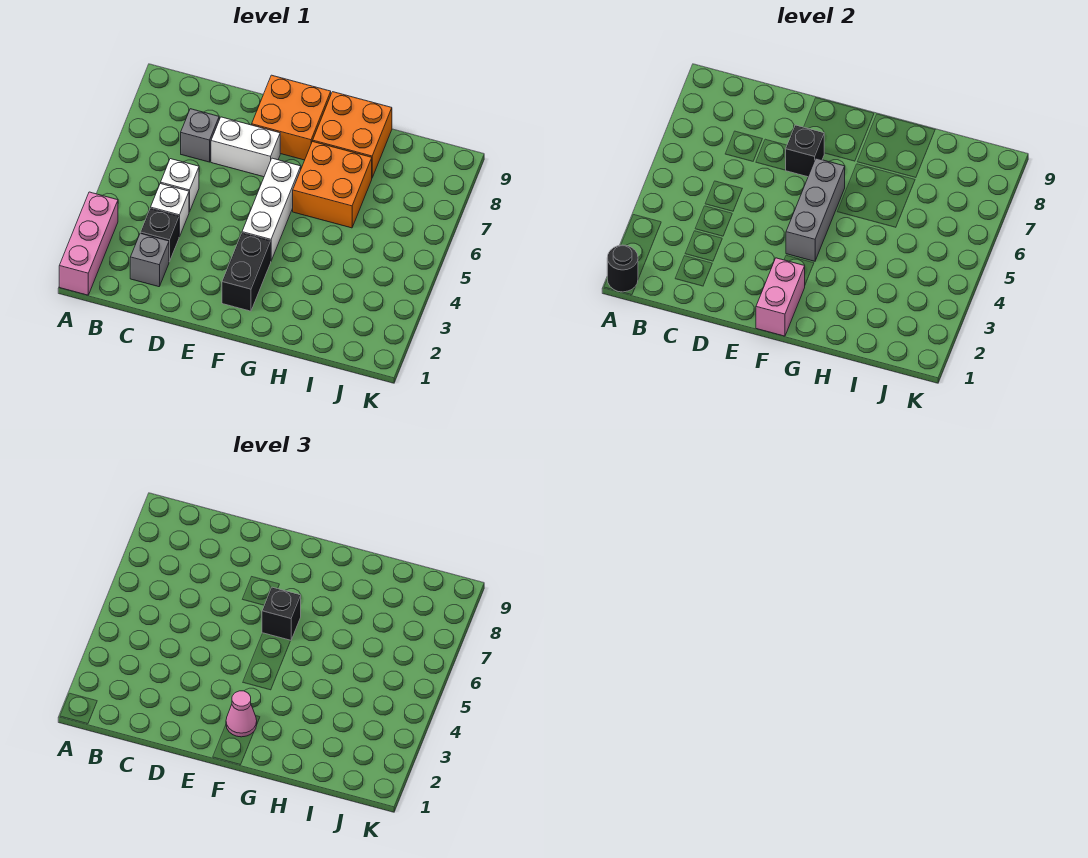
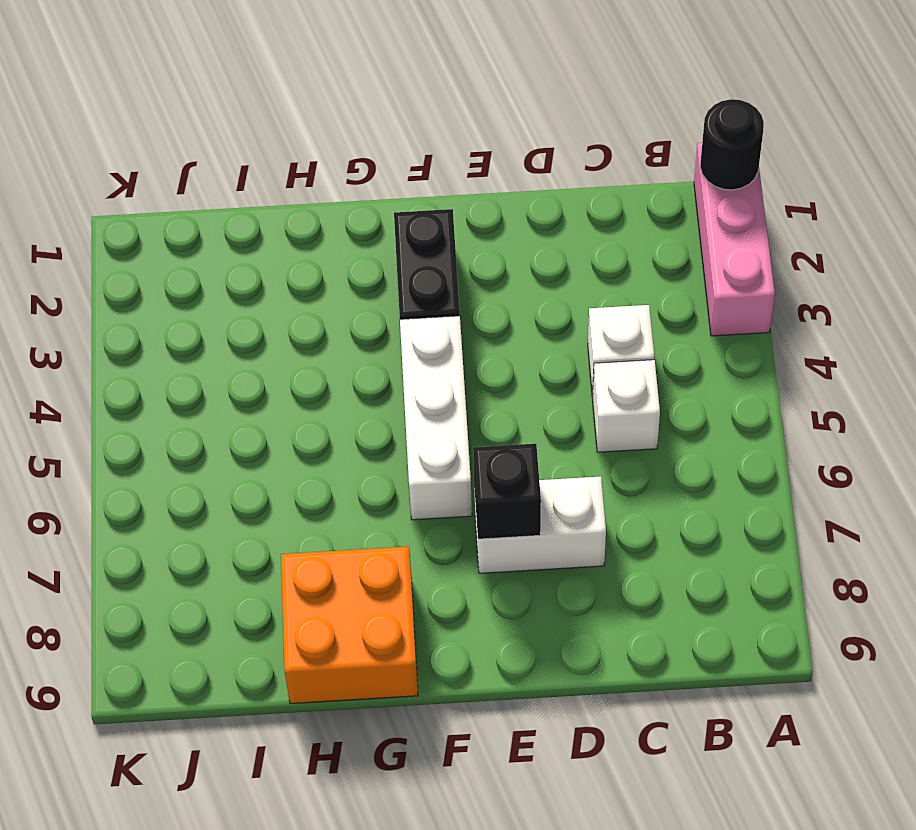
none -> grey brick C2 level 1
none -> black brick C3 level 1
none -> grey brick C7 level 1

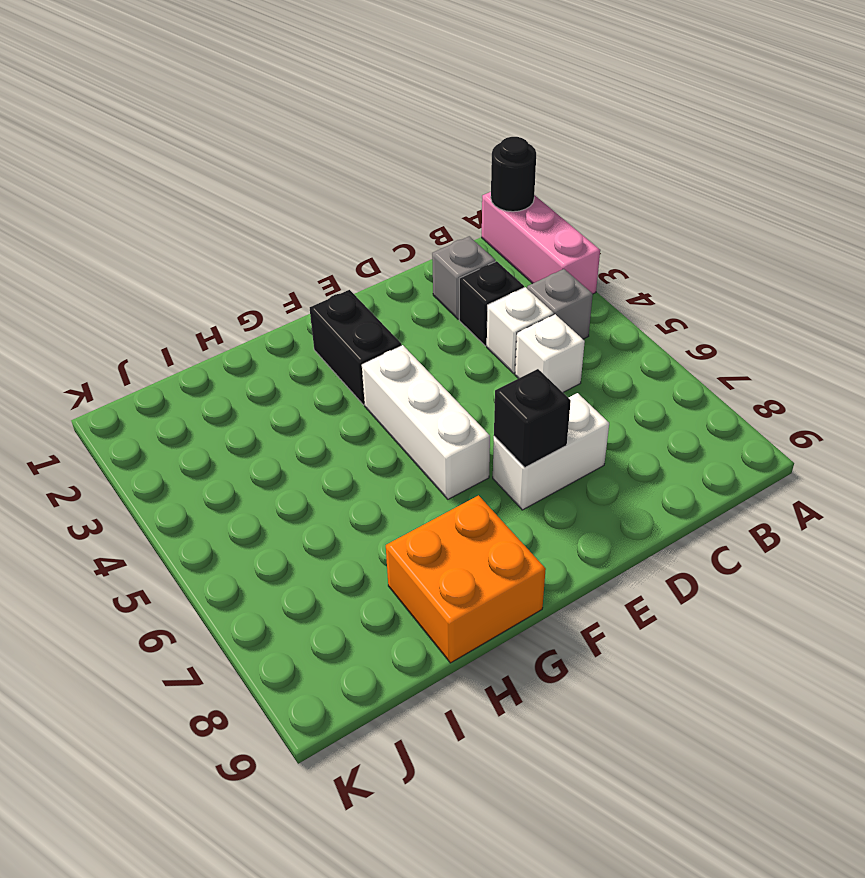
grey brick B4 level 1 -> grey brick C7 level 1
none -> orange brick E8:F9 level 1
none -> orange brick G6:H7 level 1
none -> pink brick F1:F2 level 2

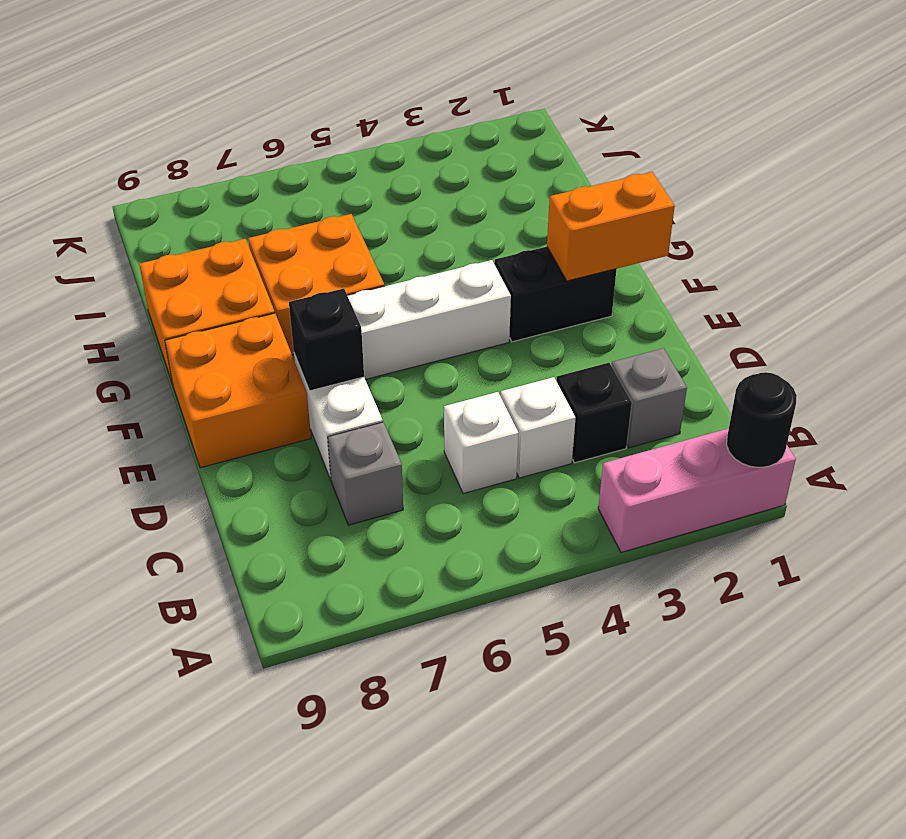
orange brick F1:F2 level 2 -> pink brick F1:F2 level 2
none -> grey brick F4:F6 level 2
none -> pink cone F2 level 3
none -> black brick F6 level 3

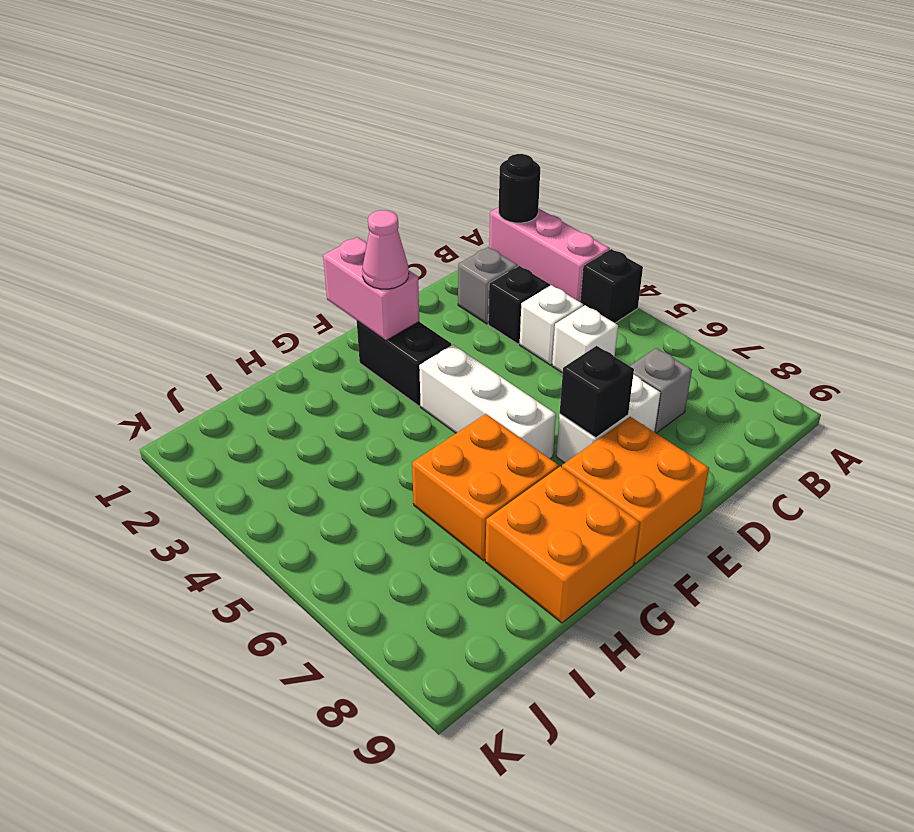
black brick A4 level 1 -> black brick F6 level 3
none -> grey brick F4:F6 level 2

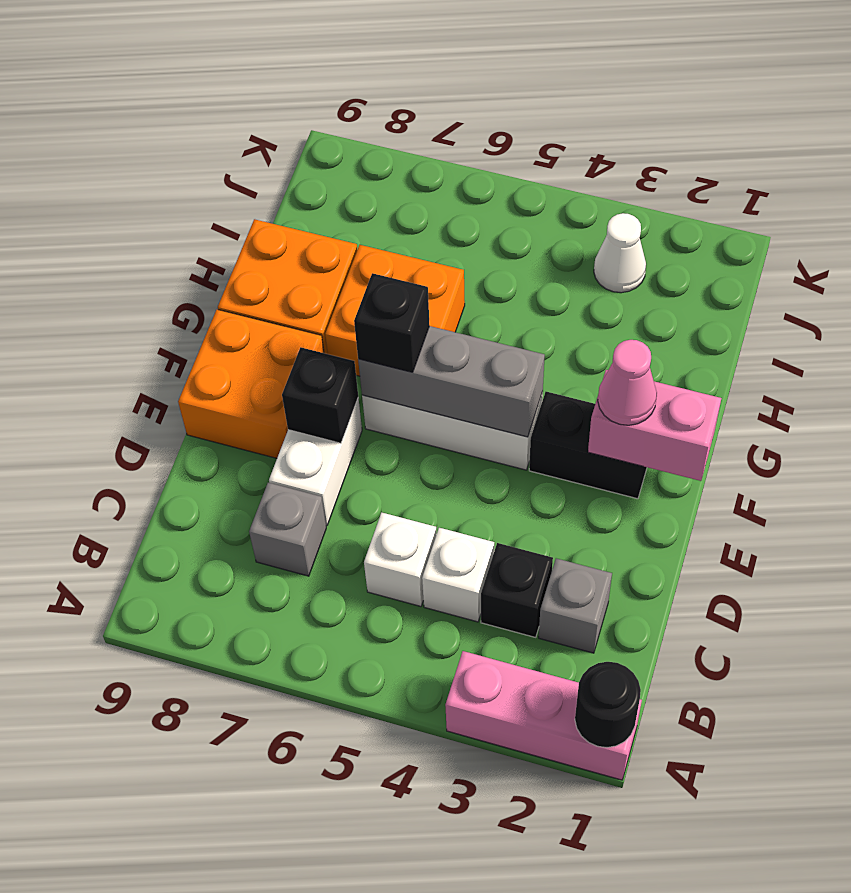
white cone J3 level 1 -> none

